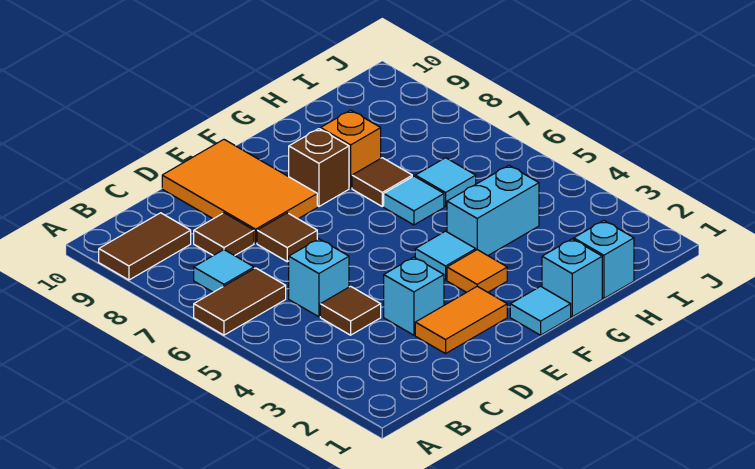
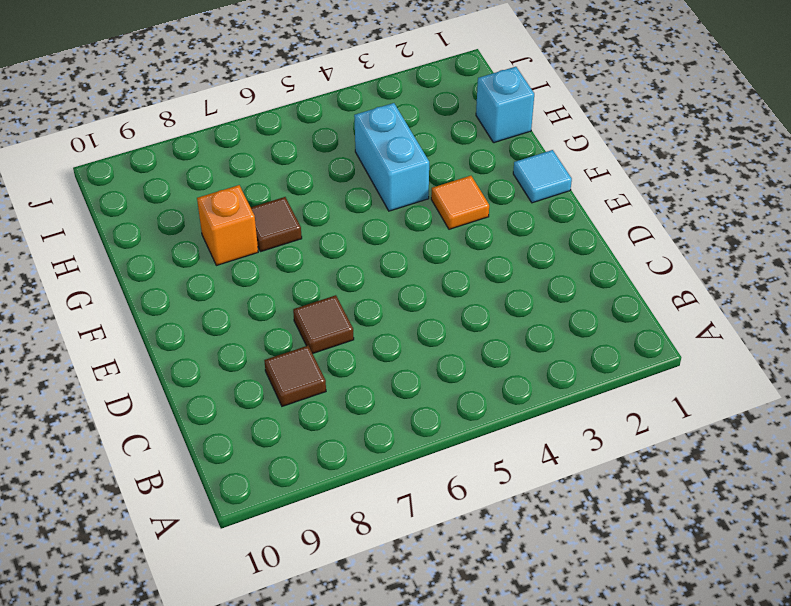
none -> brown tile A6:B6 level 1
none -> brown tile A9:B9 level 1
none -> cyan tile B7 level 1

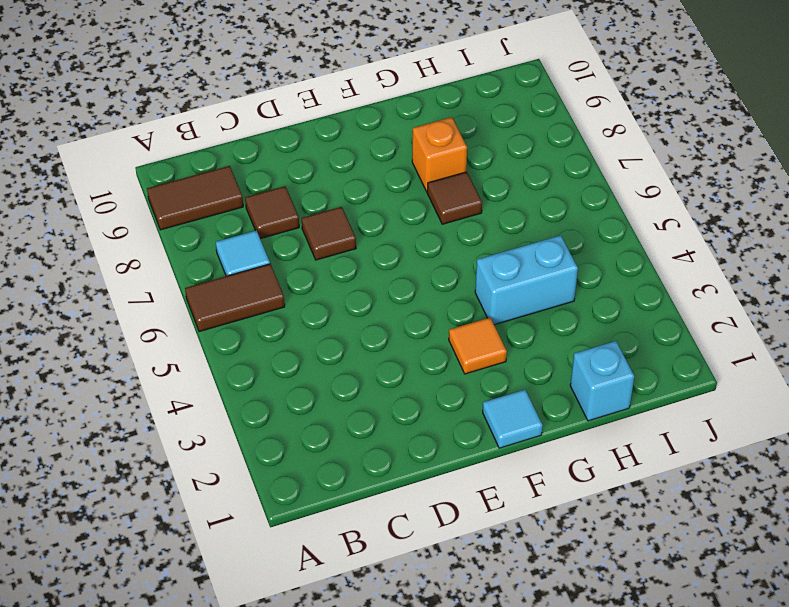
none -> brown tile C4 level 1
none -> cyan brick C5 level 1
none -> orange tile D2:E2 level 1

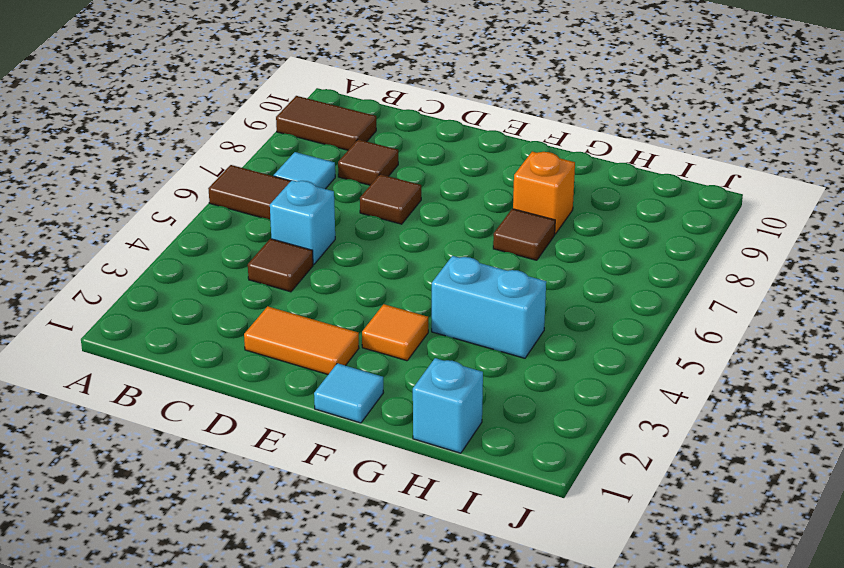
none -> cyan brick D3 level 1
none -> orange tile D8:E10 level 1
none -> cyan tile F4 level 1

